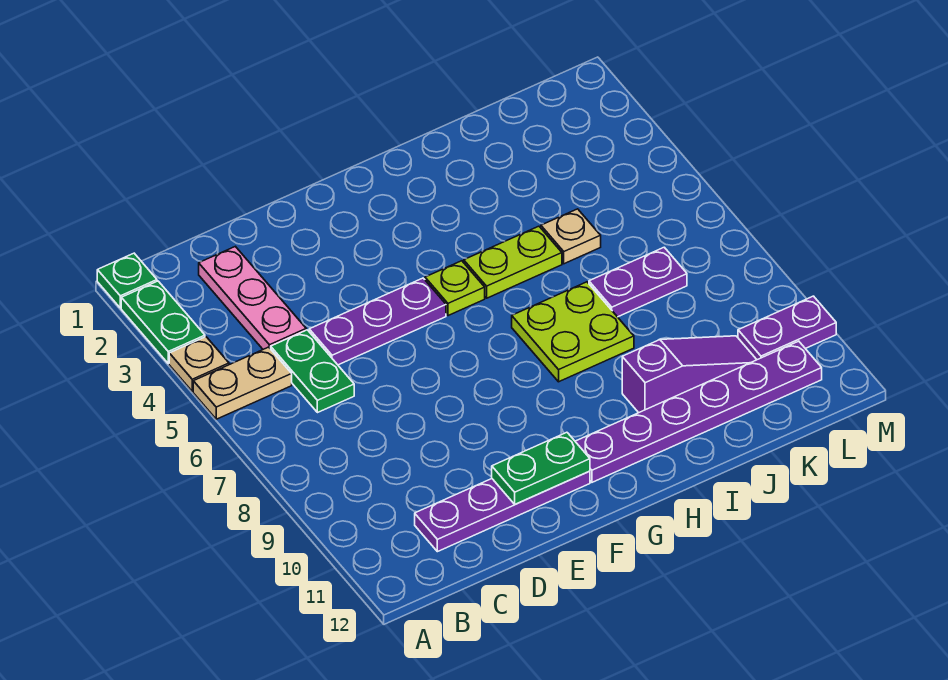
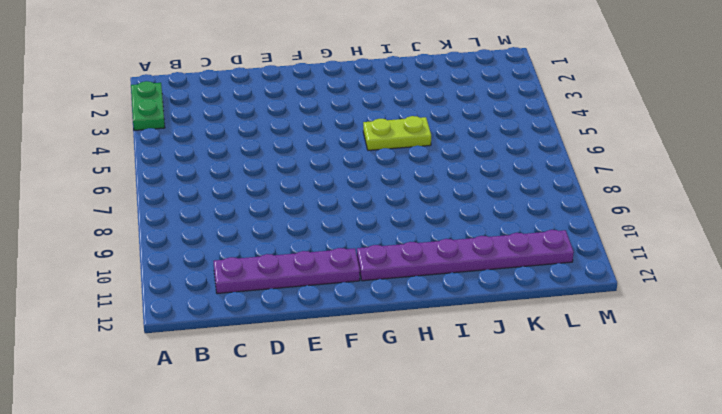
none -> green plate A1 level 1
none -> tan plate A4 level 1
none -> tan plate A5:B5 level 1

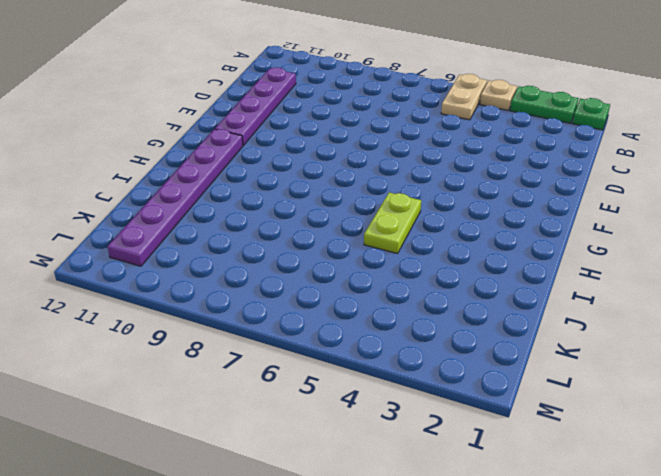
none -> pink plate C2:C4 level 1
none -> green plate C5:C6 level 1
none -> purple plate D5:F5 level 1

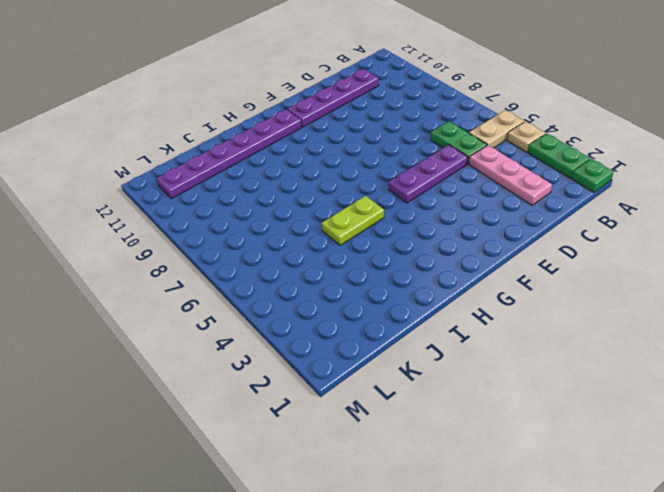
none -> lime plate G5 level 1
none -> lime plate H7:I8 level 1
none -> purple slope I10:K10 level 1 top I

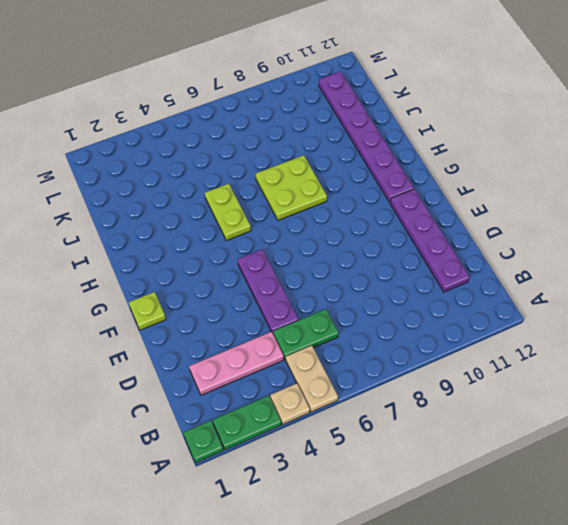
lime plate F1 level 1 -> lime plate G5 level 1
none -> purple slope I10:K10 level 1 top I
none -> tan plate J5 level 1
none -> purple plate J7:K7 level 1

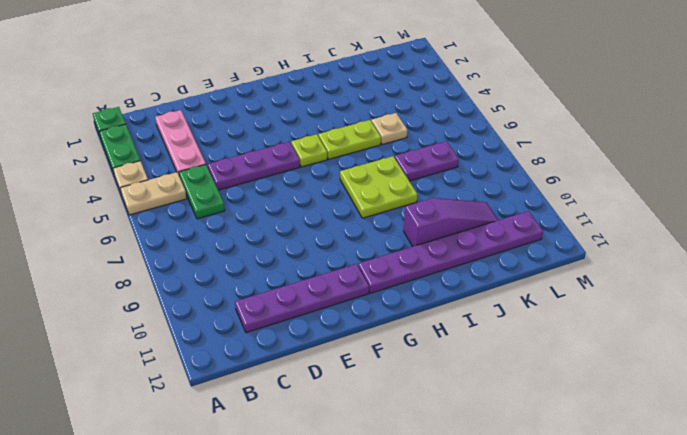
none -> purple plate L10:M10 level 1
none -> green plate E11:F11 level 2

